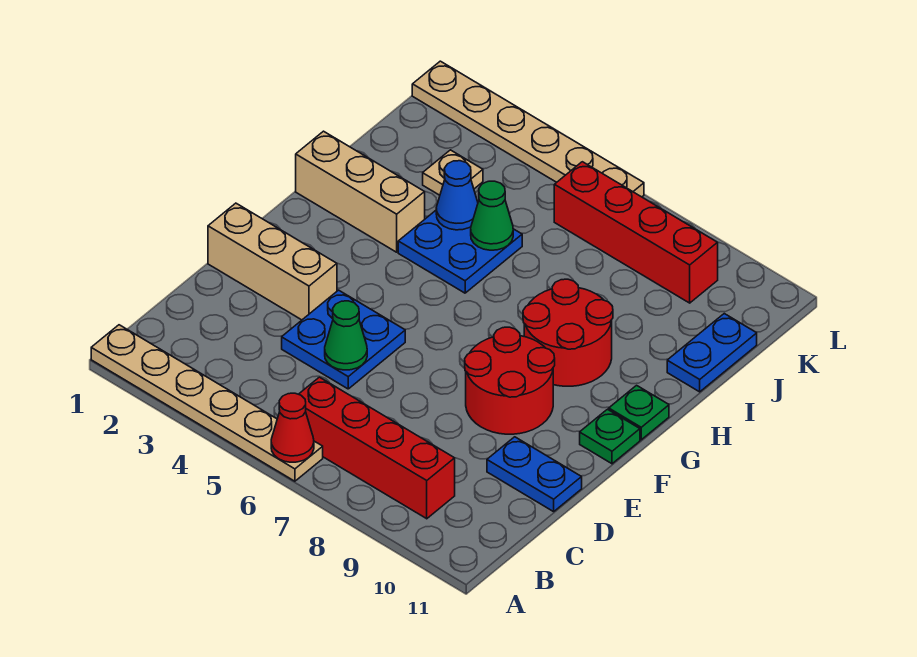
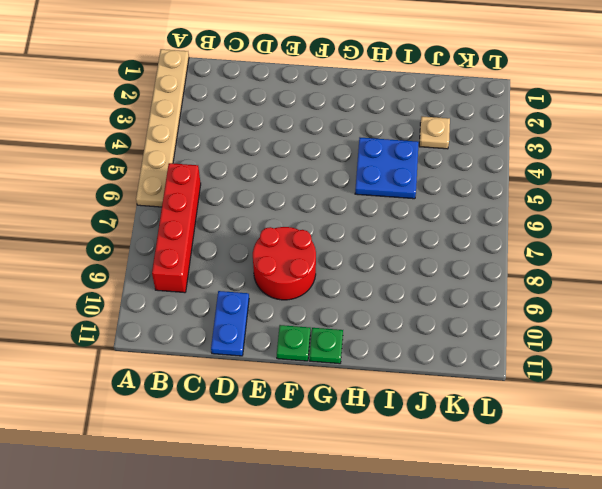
none -> blue plate D4:E5 level 1
none -> tan brick E1:E3 level 1
none -> red round brick G8:H9 level 1

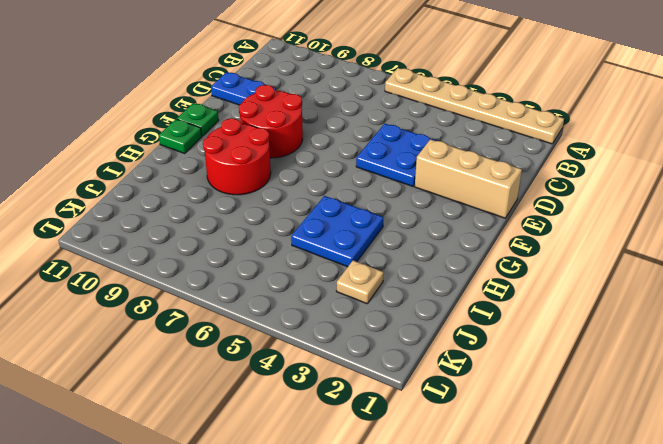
none -> red brick B6:B9 level 1
none -> tan brick H1:H3 level 1
none -> blue plate I11:J11 level 1

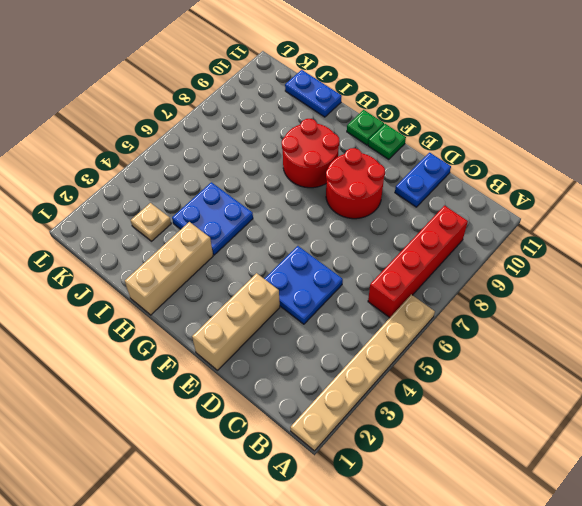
none -> red brick K6:K9 level 1
none -> tan plate L1:L6 level 1
none -> red cone A6 level 2

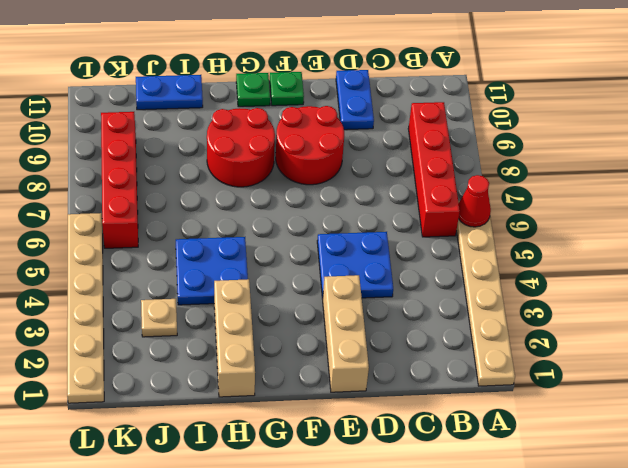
none -> green cone D5 level 2
none -> blue cone I4 level 2
none -> green cone I5 level 2

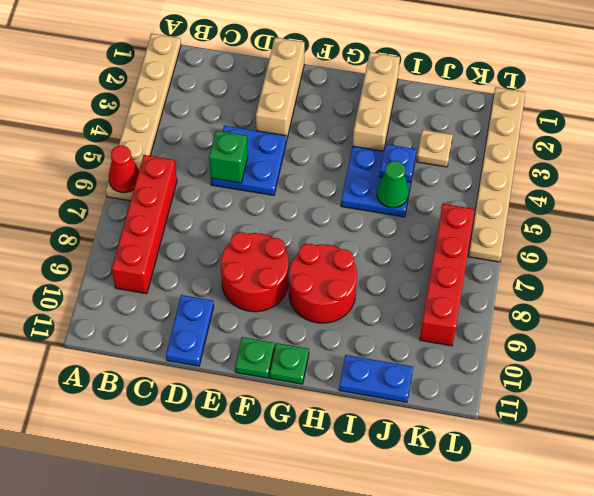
green brick D5 level 2 -> green cone D5 level 2
blue plate I4 level 2 -> blue cone I4 level 2

